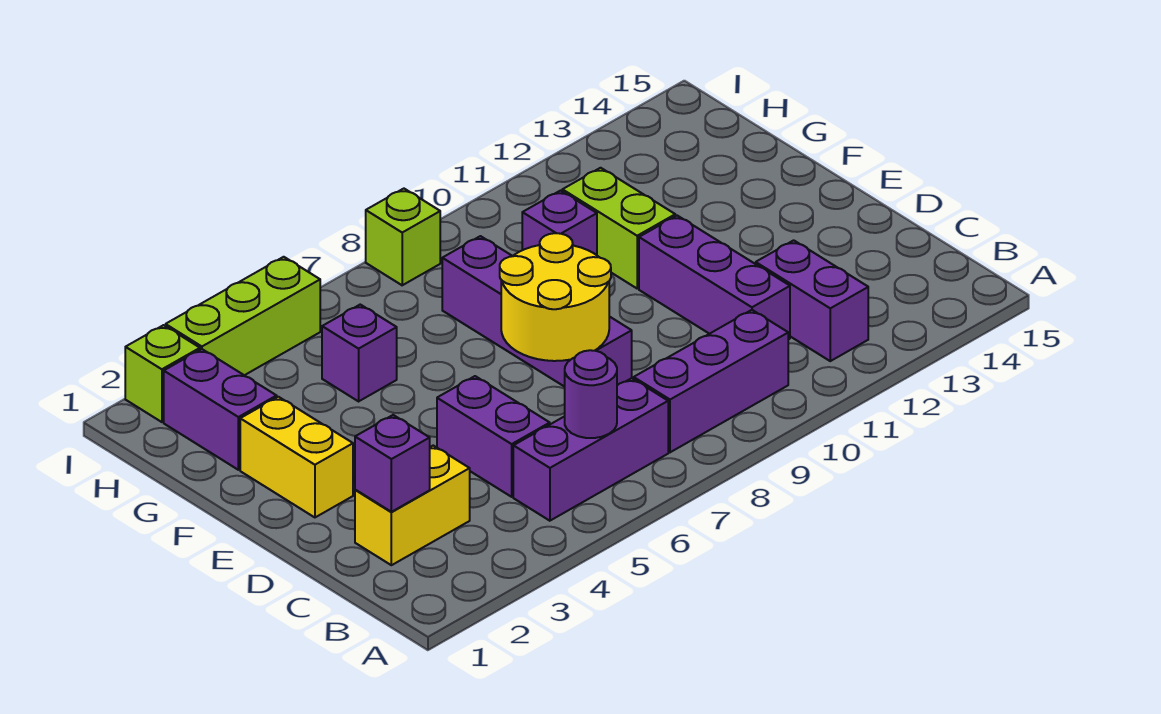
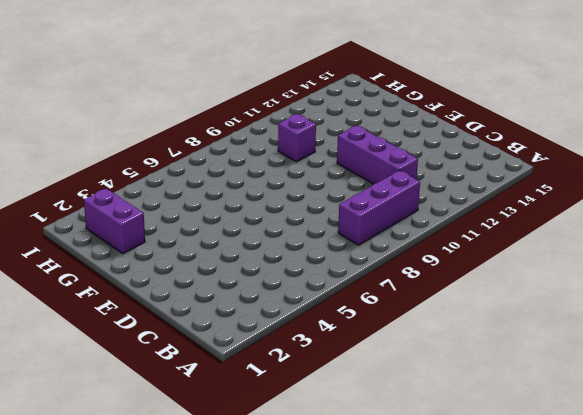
none -> purple brick B5:B7 level 1
none -> purple brick B12:C12 level 1
none -> yellow brick C2:C3 level 1

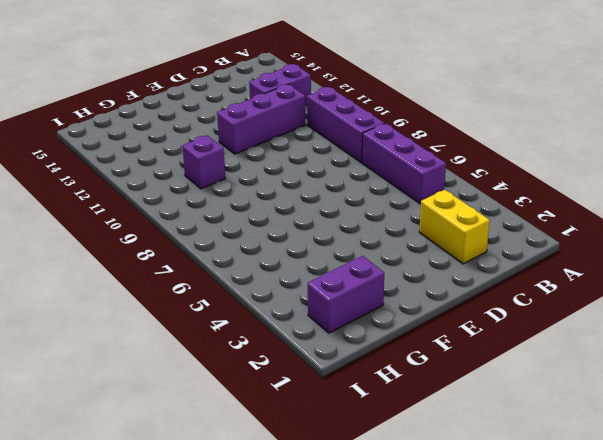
none -> purple brick C5:D5 level 1
none -> purple brick D8:G8 level 1
none -> yellow brick E2:F2 level 1

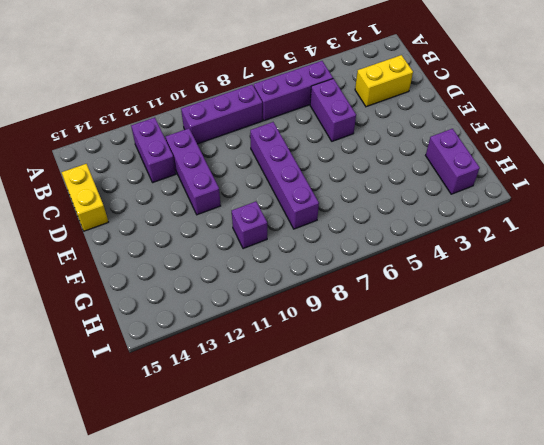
yellow brick C15:D15 level 1 -> yellow brick E2:F2 level 1
none -> lime brick F11:G11 level 1
none -> purple brick G5 level 1
none -> lime brick I2 level 1

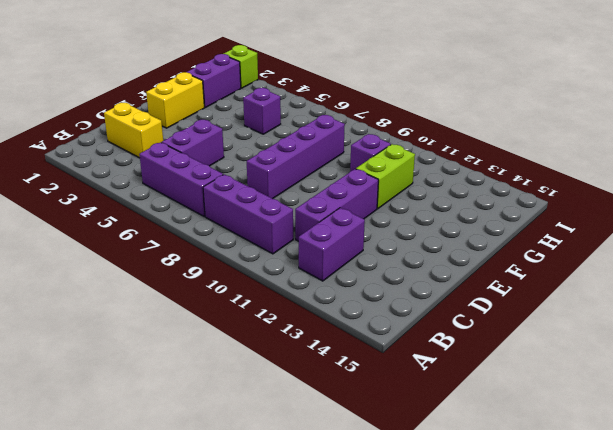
none -> lime brick I3:I5 level 1
none -> lime brick I8 level 1
none -> purple round brick B6 level 2

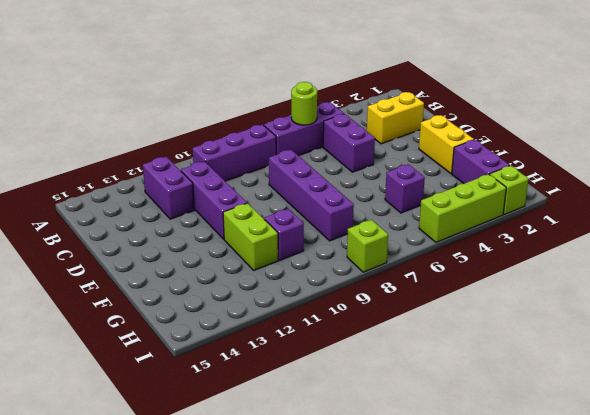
lime round brick B6 level 2 -> purple round brick B6 level 2
none -> purple brick C2 level 2
none -> yellow round brick D7:E8 level 2

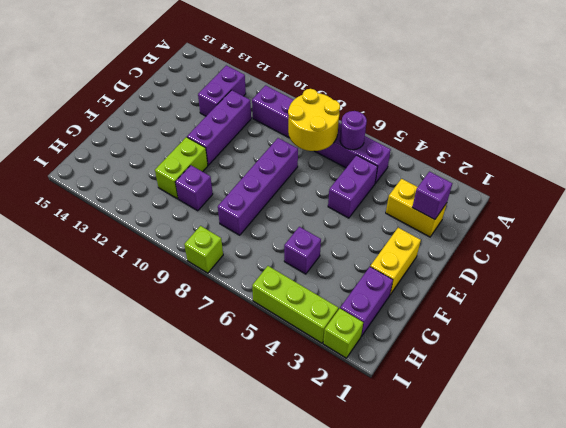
yellow round brick B7:C8 level 2 -> yellow round brick D7:E8 level 2

